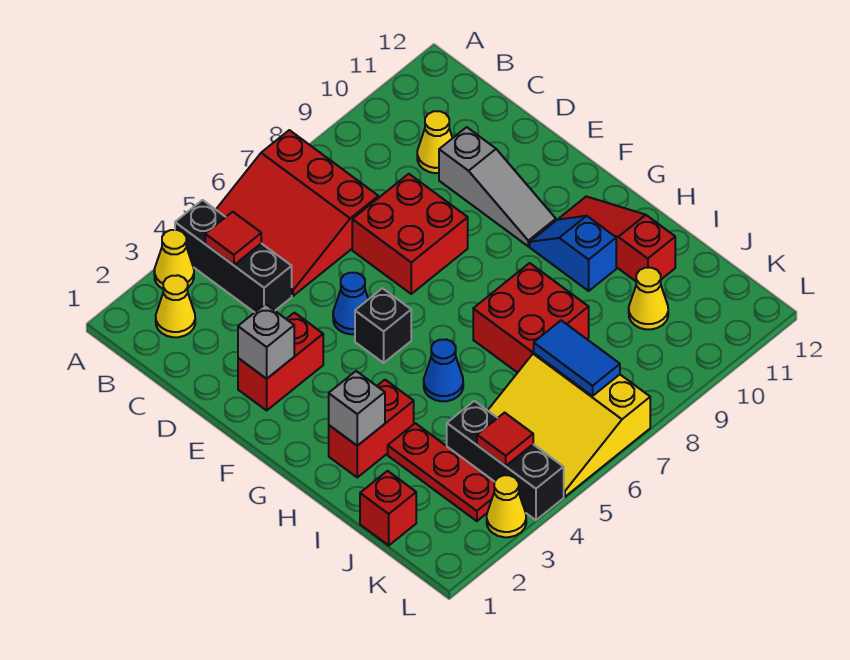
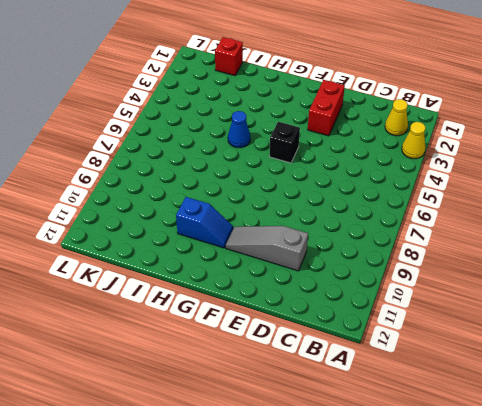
none -> black brick A4:C4 level 1
none -> red slope A5:C7 level 1 top 7
none -> yellow cone C10 level 1

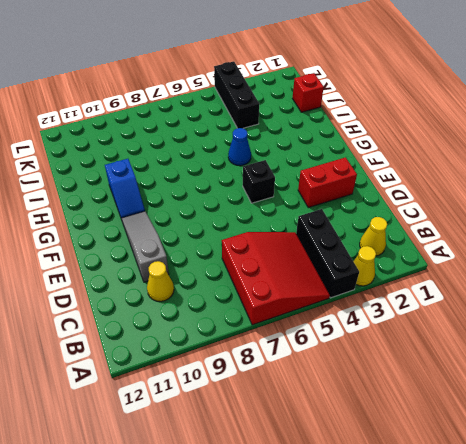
none -> red brick D7:E8 level 1
none -> blue cone E5 level 1
none -> red slope G11:I11 level 1 top I

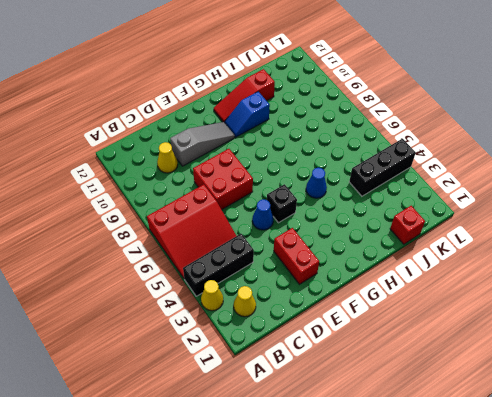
none -> red brick H2:H3 level 1
none -> red brick H7:I8 level 1
none -> red plate I3:K3 level 1

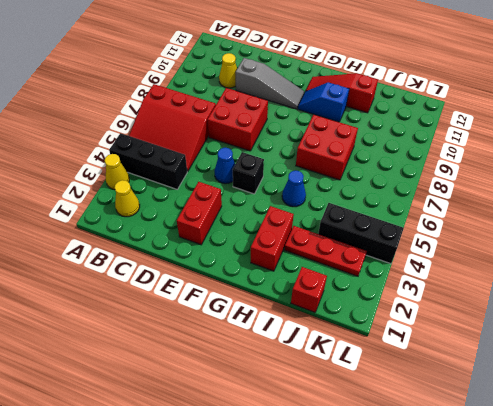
none -> yellow slope J5:L7 level 1 top 7
none -> yellow cone J10 level 1
none -> yellow cone L3 level 1

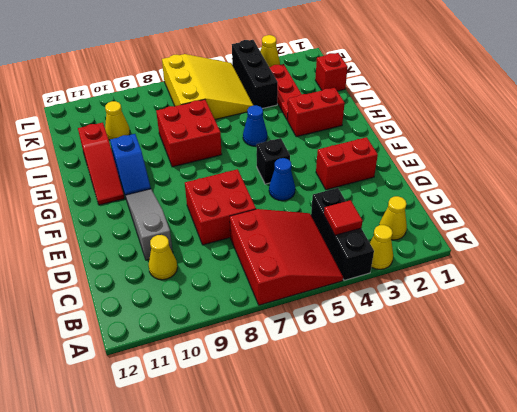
none -> grey brick E2 level 2
none -> grey brick H2 level 2
none -> blue tile J7:K7 level 2

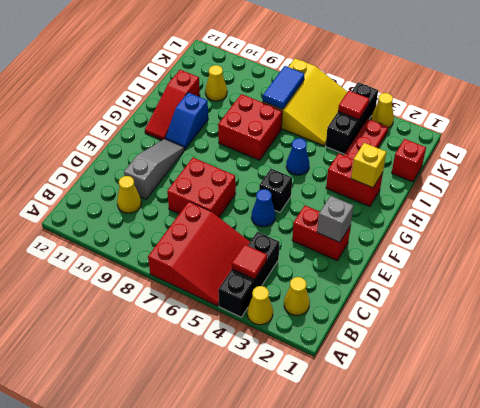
yellow brick H2 level 2 -> grey brick H2 level 2

